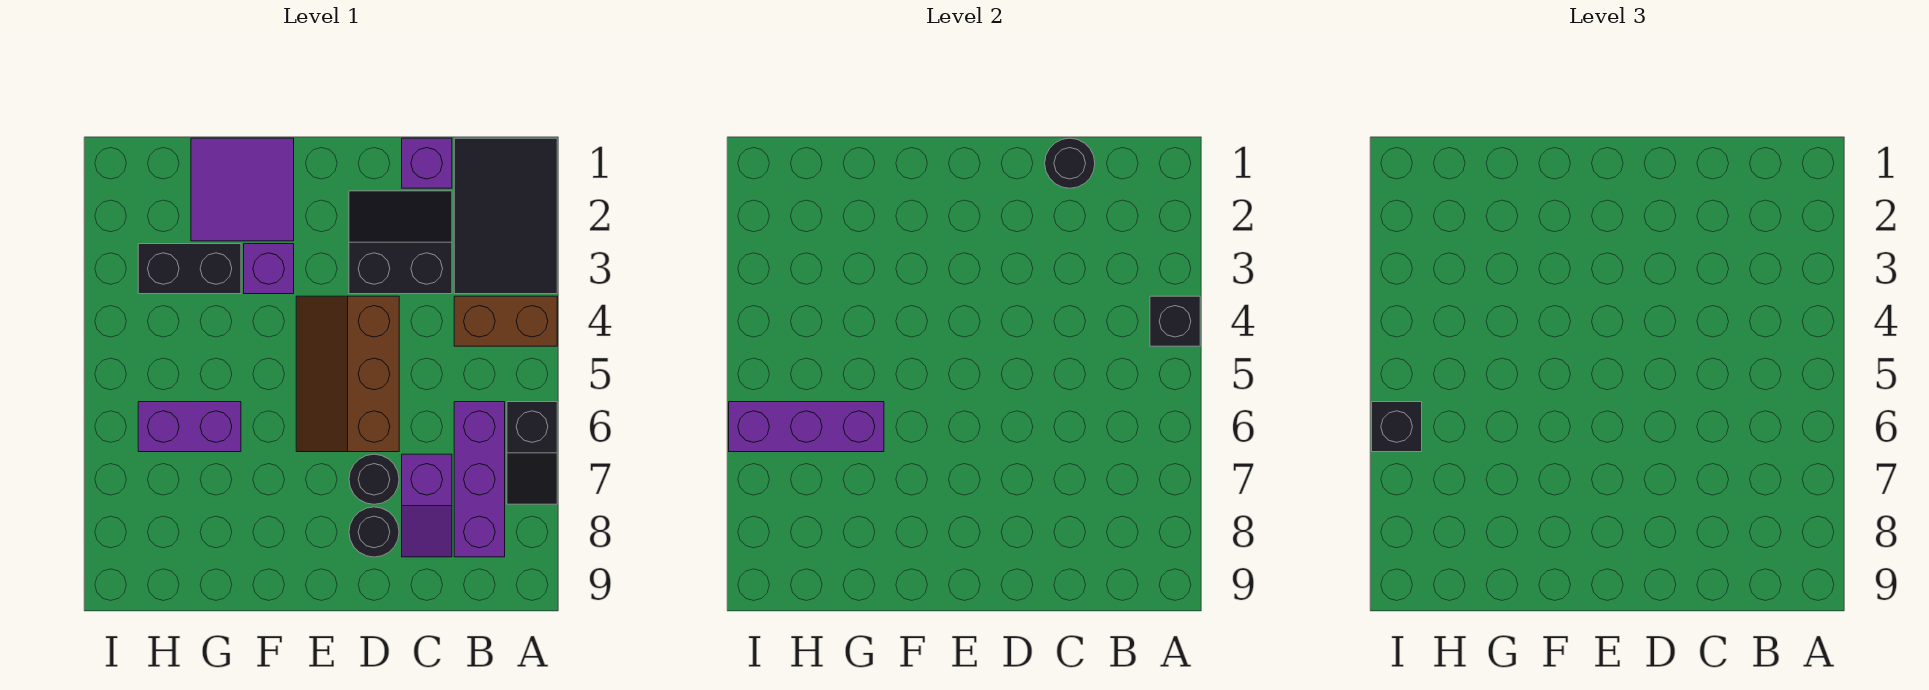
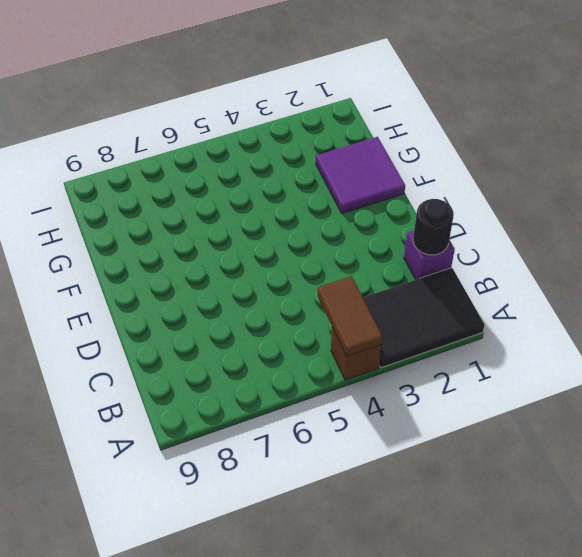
brown brick A4 level 1 -> brown brick A4:B4 level 1
brown tile A4:B4 level 2 -> black brick A4 level 2
none -> black slope A6:A7 level 1 top 6
none -> purple brick B6:B8 level 1
none -> black slope C2:D3 level 1 top 3

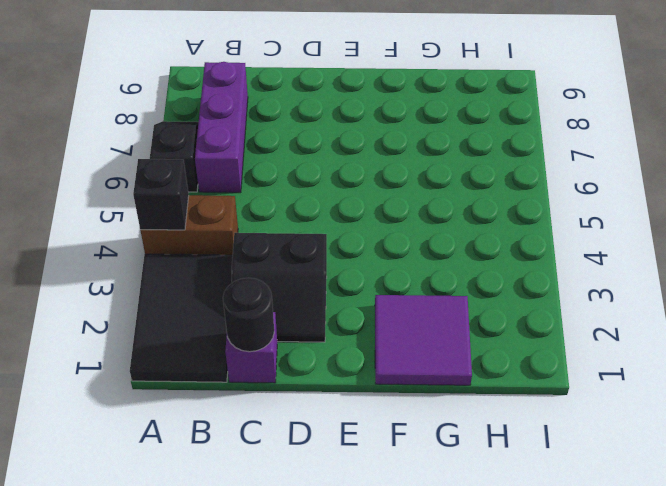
none -> purple slope C7:C8 level 1 top 7
none -> brown slope D4:E6 level 1 top D
none -> black round brick D7 level 1

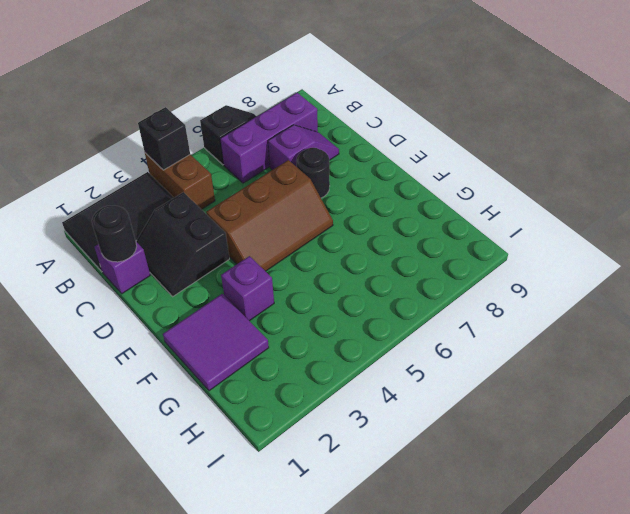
none -> black round brick D8 level 1
none -> black brick G3:H3 level 1
none -> purple brick G6:H6 level 1

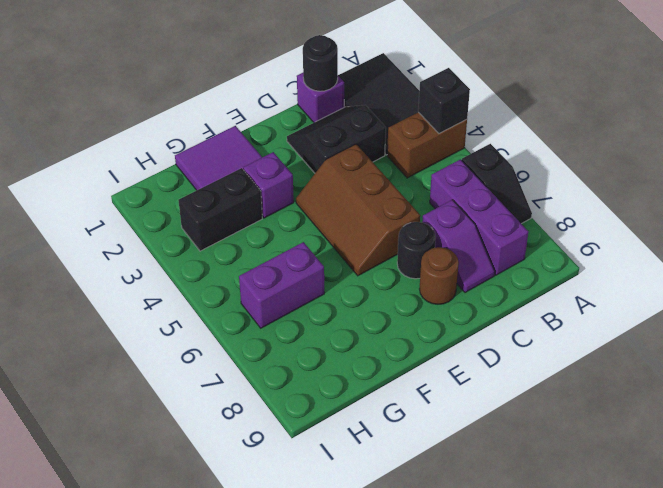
brown round brick D8 level 1 -> black round brick D8 level 1
none -> purple brick G6:I6 level 2
none -> black brick I6 level 3

